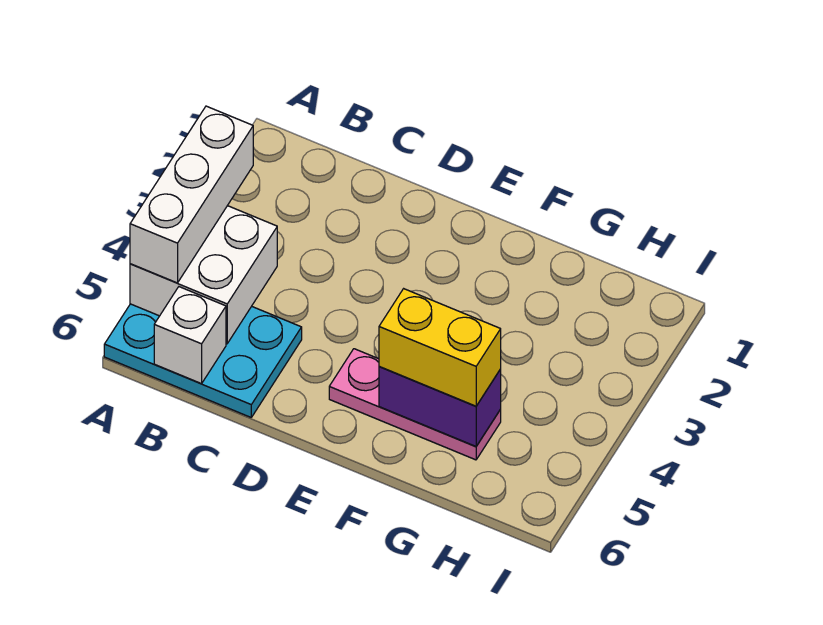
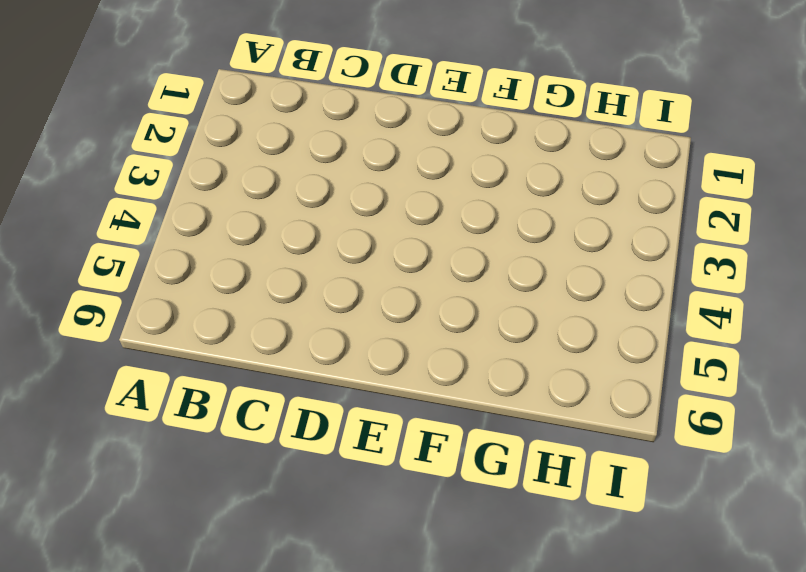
none -> cyan plate A5:C6 level 1
none -> pink plate E5:G5 level 1

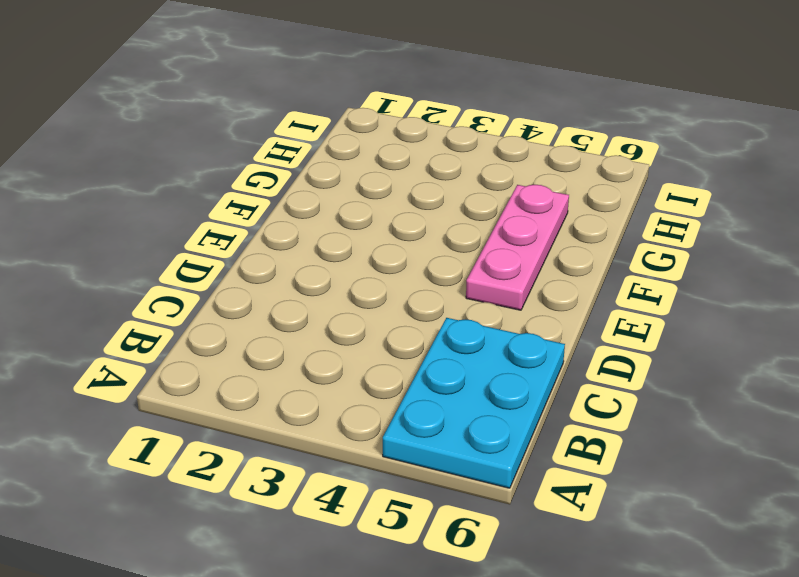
none -> white brick A4:B5 level 2
none -> white brick B6 level 2

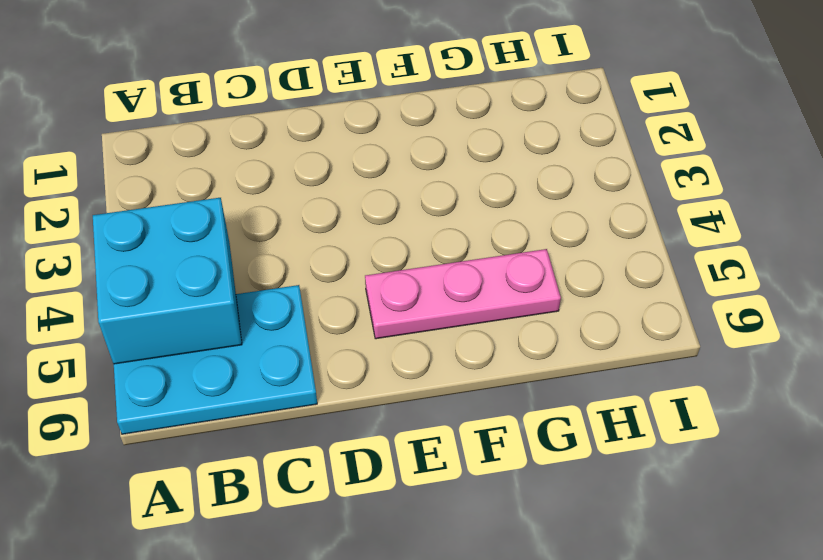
cyan brick A4:B5 level 2 -> white brick A4:B5 level 2
none -> white brick B6 level 2
none -> purple brick F5:G5 level 2

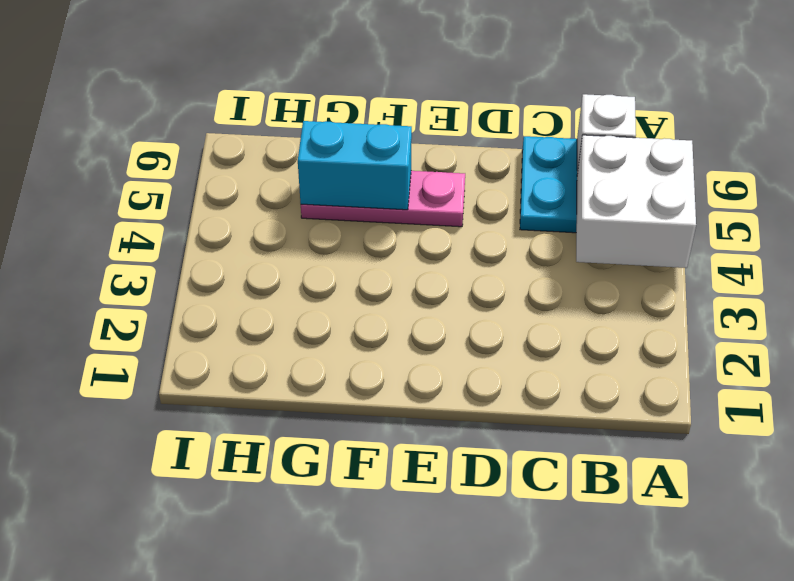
cyan brick F5:G5 level 2 -> purple brick F5:G5 level 2
none -> white brick A3:A5 level 3
none -> yellow brick F5:G5 level 3

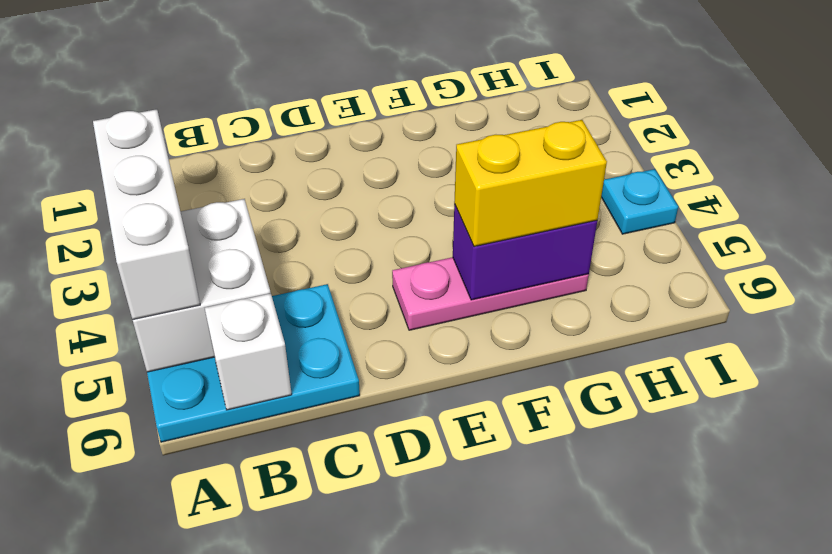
cyan plate I4 level 1 -> none

